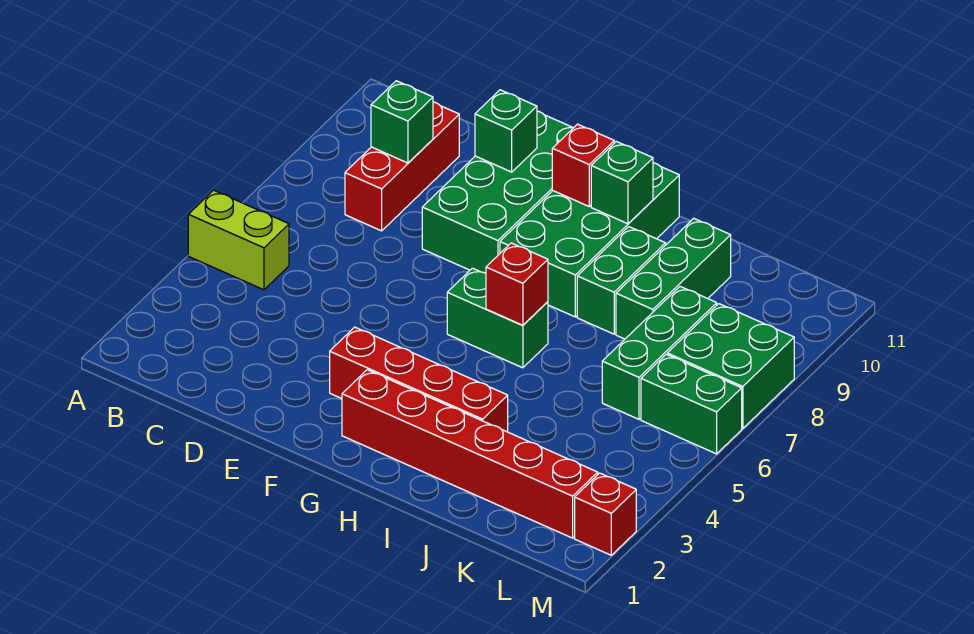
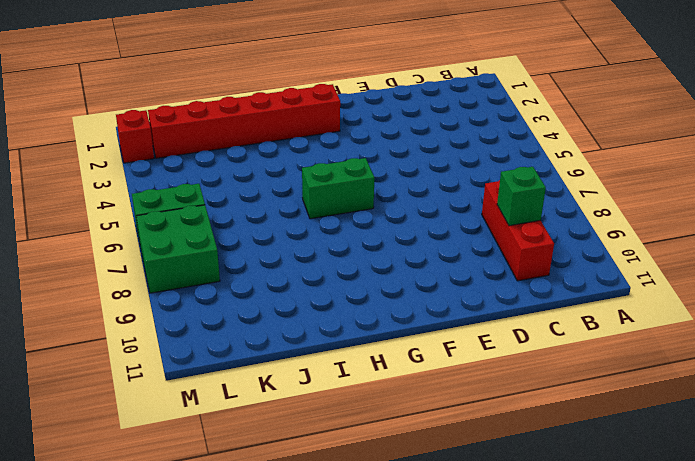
none -> lime brick A5:B5 level 1
none -> green brick E8:F11 level 1
none -> red brick F3:I3 level 1

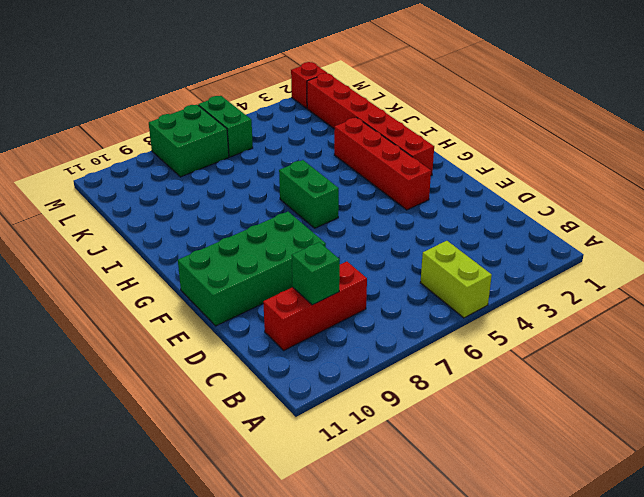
none -> green brick G8:H11 level 1
none -> green brick I8:I9 level 1
none -> green brick J8:J10 level 1

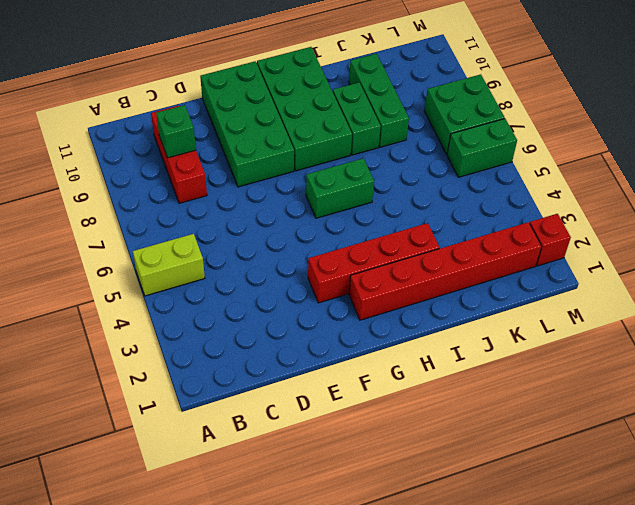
none -> green brick K6:K8 level 1
none -> green brick E10 level 2
none -> red brick G10 level 2

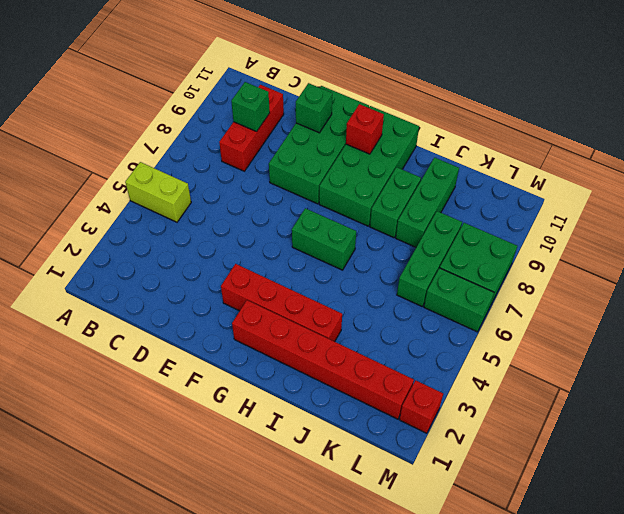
none -> red brick H6 level 2
none -> green brick H10 level 2

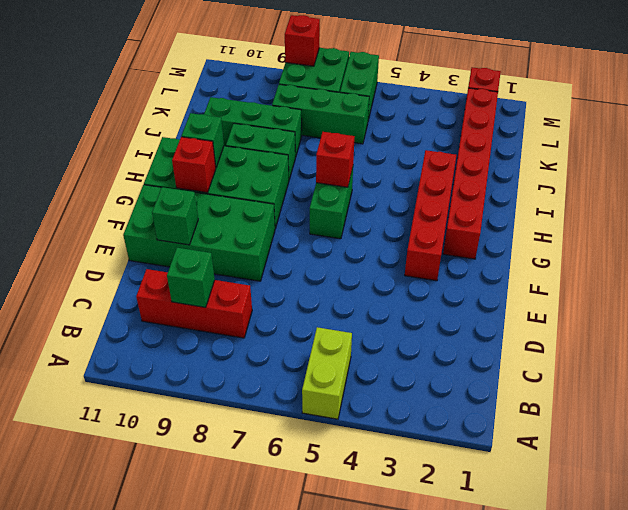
red brick M8 level 2 -> none

